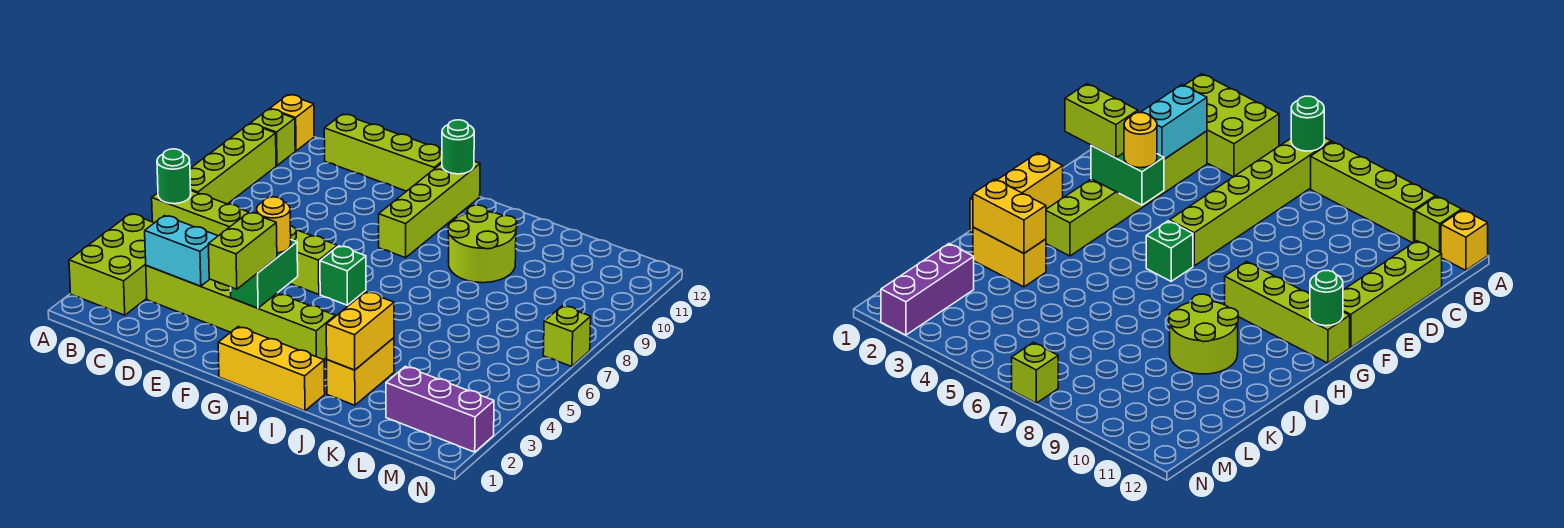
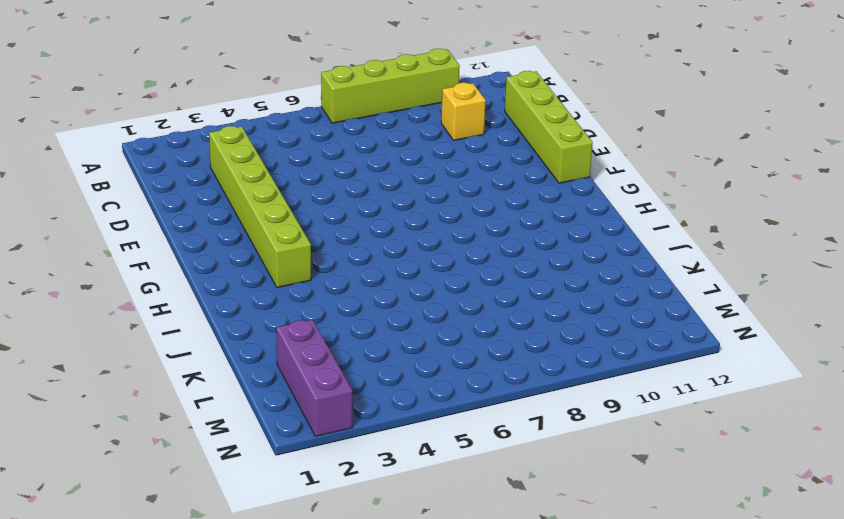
yellow brick C10 level 1 -> yellow brick A12 level 1
none -> lime brick A2:B4 level 1
none -> lime brick A6:F6 level 1
none -> lime brick A11 level 1

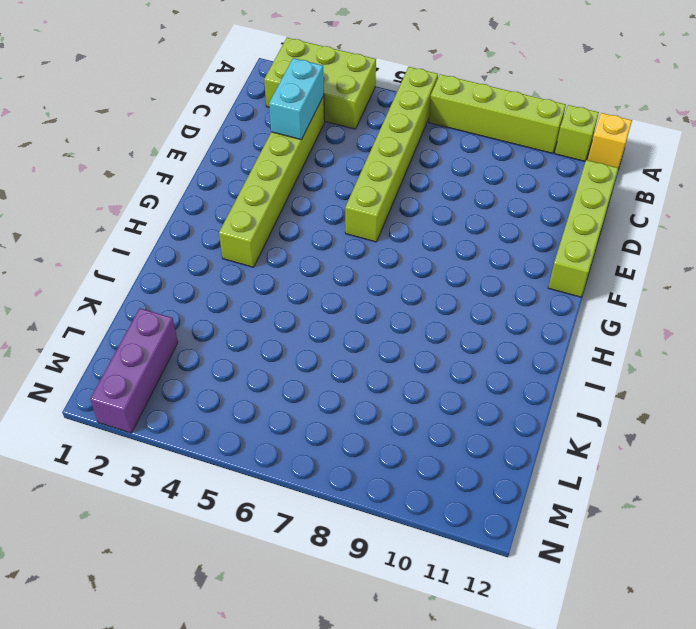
none -> yellow brick G1:I1 level 1
none -> green brick G6 level 1
none -> lime brick G9:G12 level 1

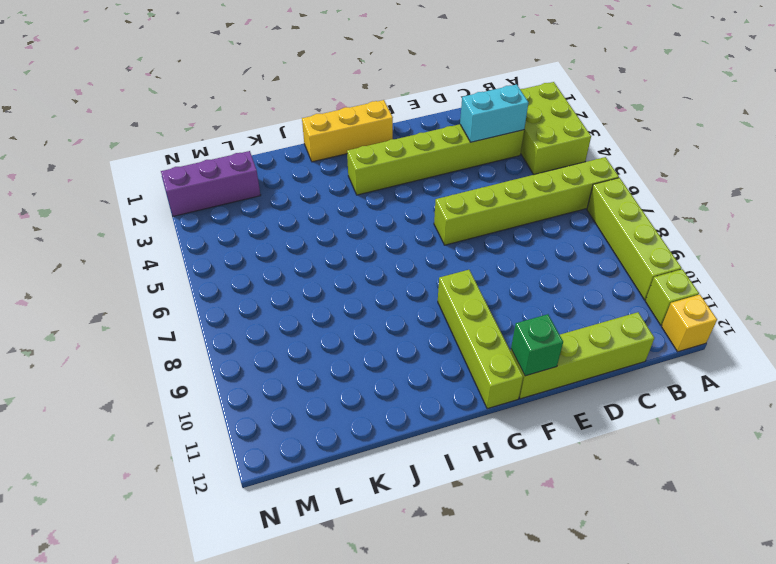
green brick F12 level 2 -> green brick G6 level 1
none -> lime round brick I9:J10 level 1
none -> yellow brick J2:J3 level 1
none -> lime brick N7 level 1

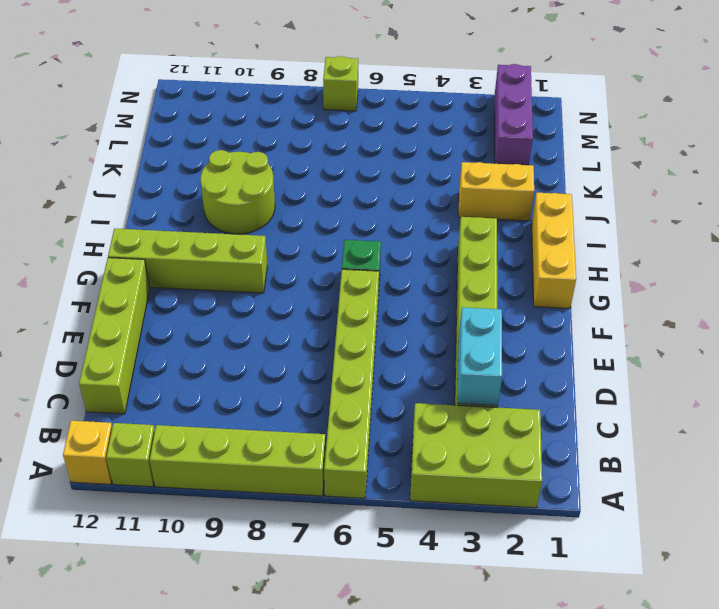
none -> green round brick A6 level 2
none -> green brick F3:F4 level 2
none -> green round brick G12 level 2

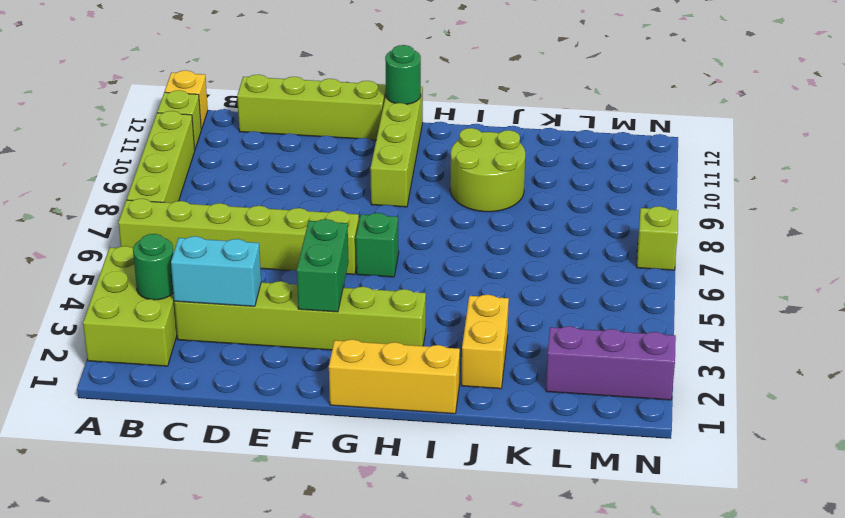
green round brick B3 level 2 -> green round brick A6 level 2
none -> yellow brick J2:J3 level 2
none -> lime brick F2:F3 level 3
none -> yellow round brick F4 level 3

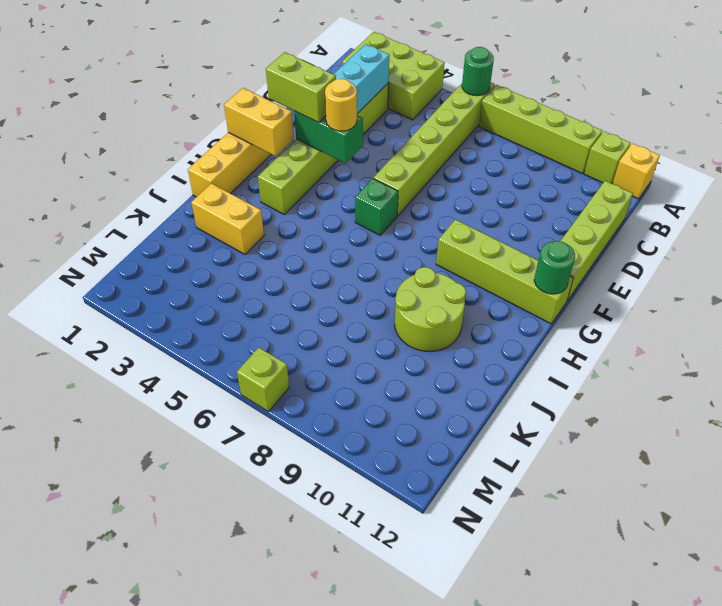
yellow brick G1:G2 level 2 -> yellow brick J2:J3 level 2
none -> purple brick L2:N2 level 1

